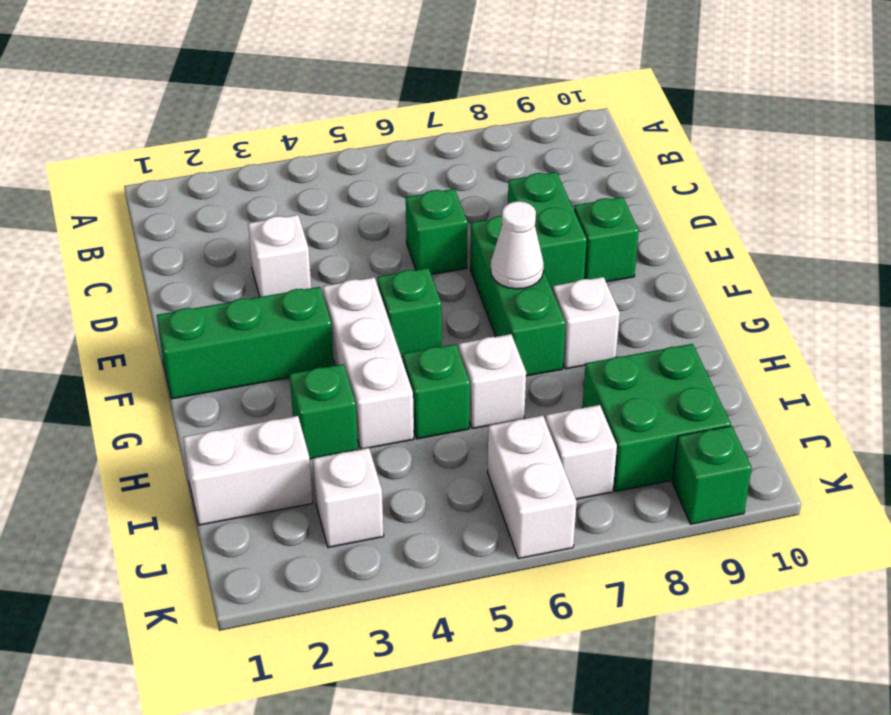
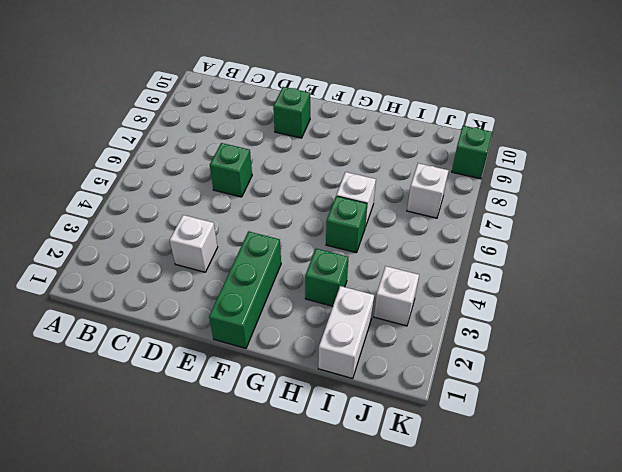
none -> green brick D8:E8 level 1
none -> green brick E7:G7 level 1
none -> white brick F4:H4 level 1

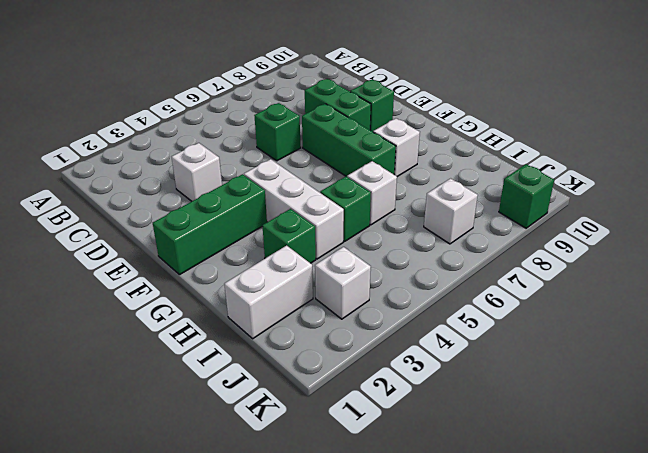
none -> green brick F5 level 1
none -> green brick I8:J9 level 1
none -> white brick J6:K6 level 1

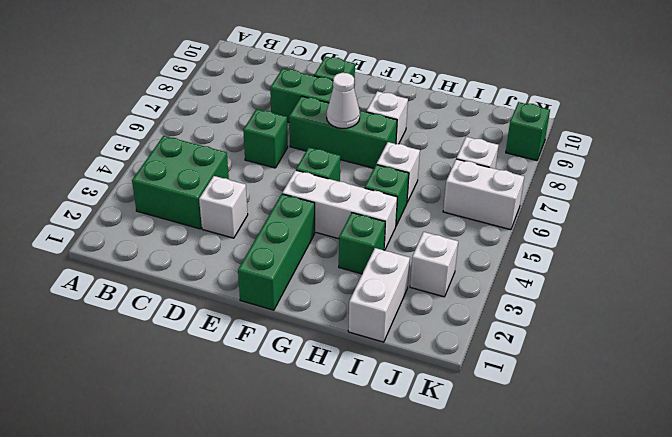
green brick B3:C4 level 1 -> green brick I8:J9 level 1

